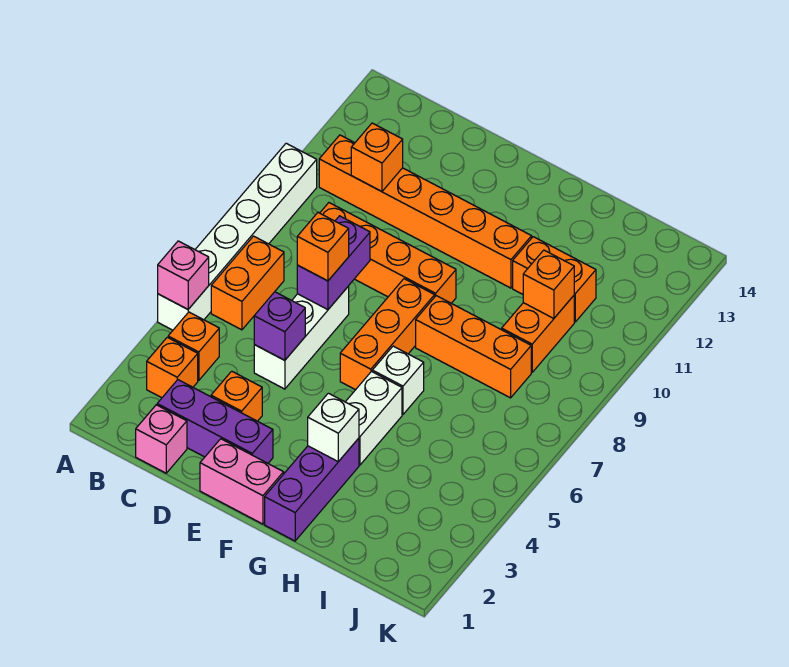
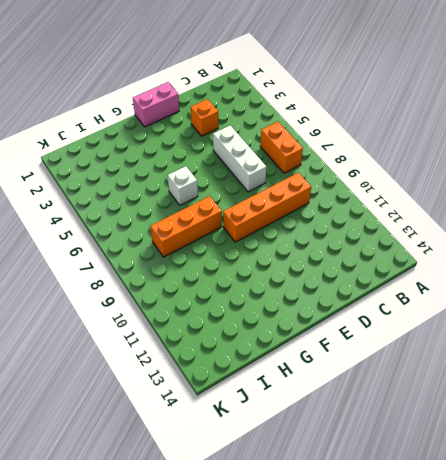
none -> white brick A5:A10 level 1
none -> orange brick B3 level 1
none -> orange brick B4 level 1

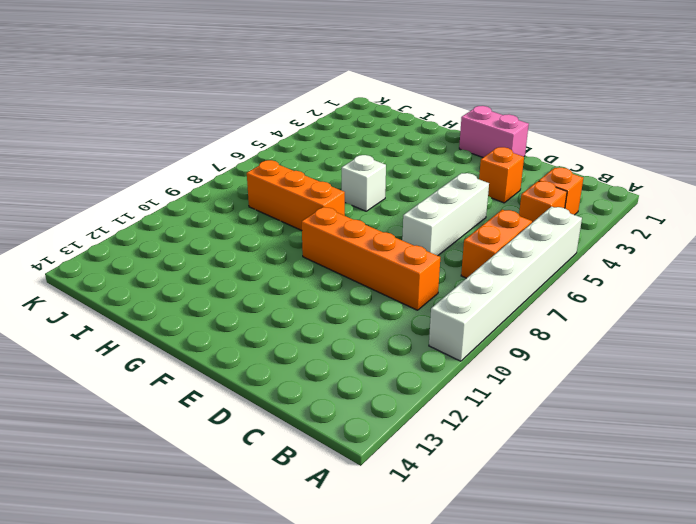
none -> orange brick B11:G11 level 1
none -> pink brick C1 level 1
none -> purple brick C2:E2 level 1

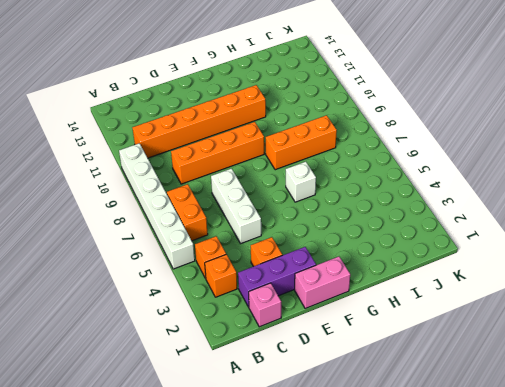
none -> orange brick F6:F8 level 1
none -> purple brick G1:G3 level 1
none -> white brick G4:G5 level 1

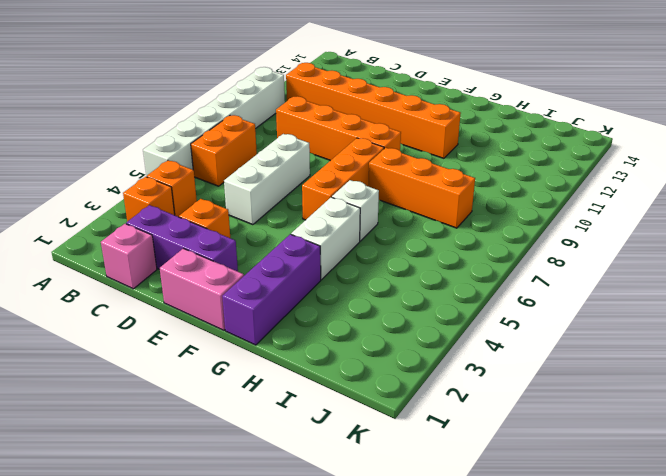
none -> orange brick H11:I11 level 1
none -> orange brick I9:I10 level 1
none -> pink brick A5 level 2

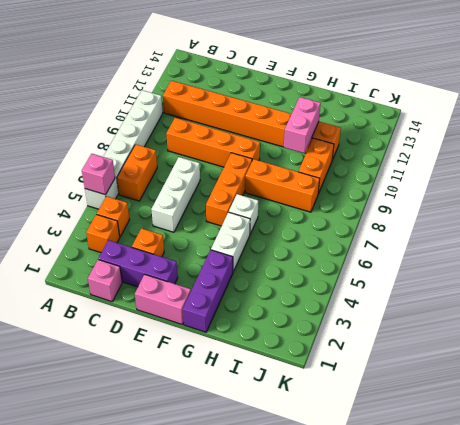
pink brick H10:H11 level 2 -> none
none -> orange brick C11 level 2
none -> purple brick D5 level 2
none -> purple brick D7:D8 level 2

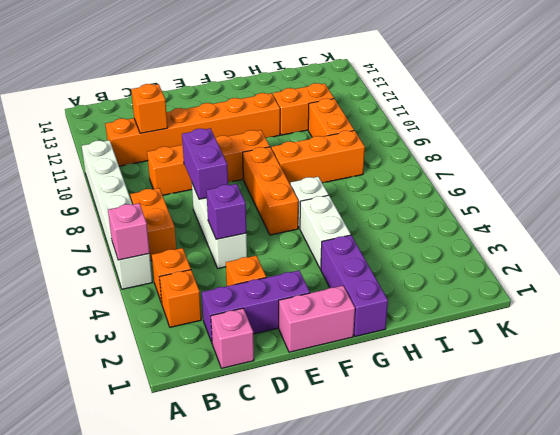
none -> white brick G3 level 2
none -> orange brick I10 level 2
none -> orange brick D7 level 3

